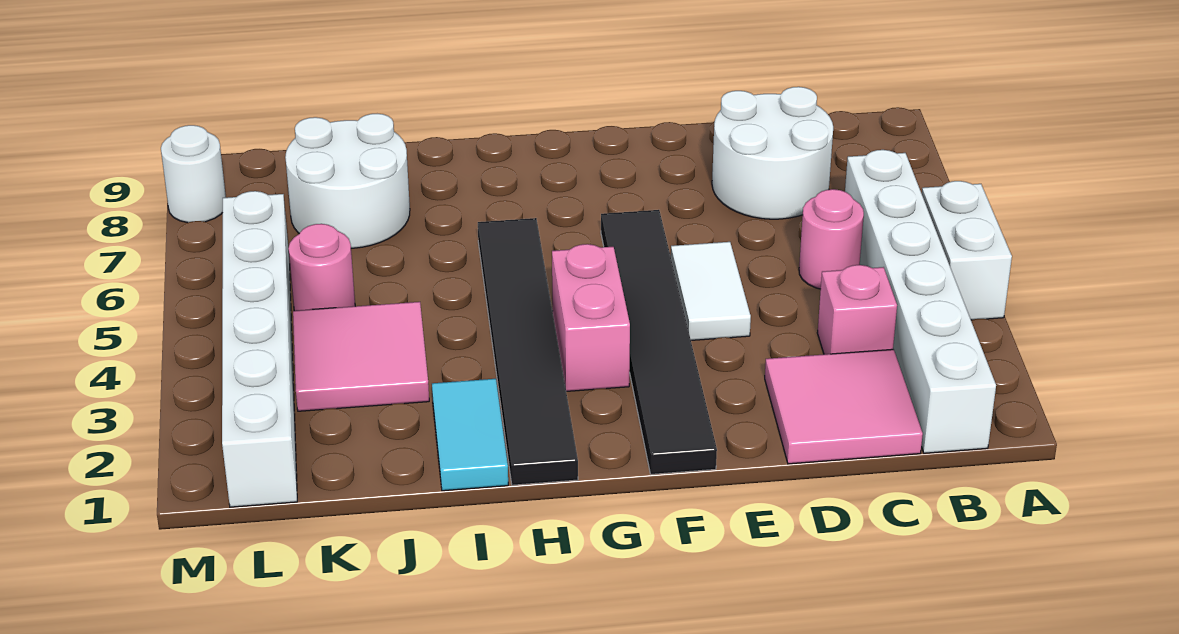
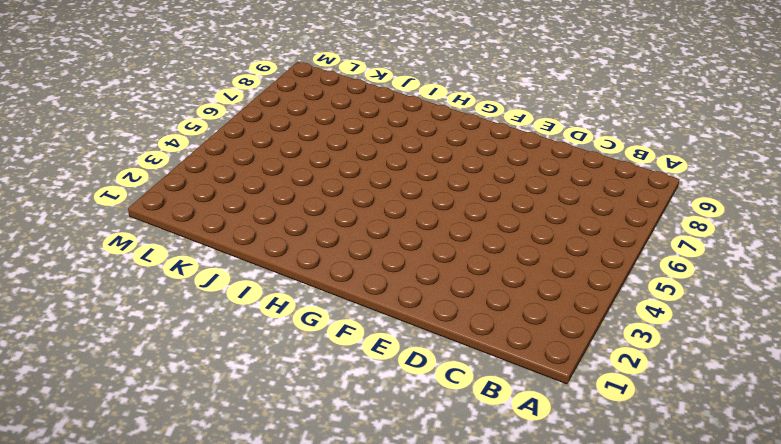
none -> white brick A4:A5 level 1
none -> white brick B1:B6 level 1
none -> pink tile C1:D2 level 1

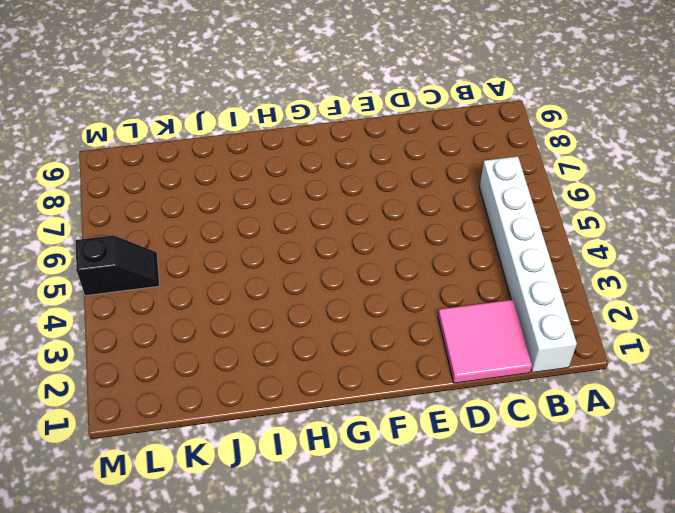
black slope L5:M5 level 1 top M -> white brick L1:L6 level 1
none -> white brick A4:A5 level 1
none -> pink brick C3 level 1
none -> pink round brick C5 level 1

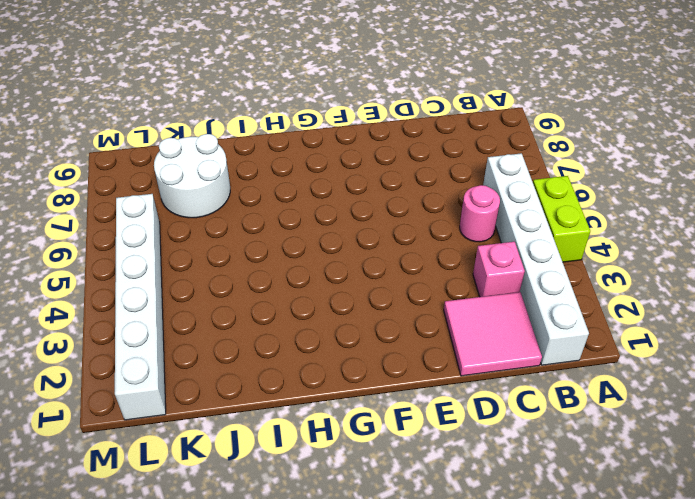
lime brick A4:A5 level 1 -> white brick A4:A5 level 1
none -> white round brick C7:D8 level 1
none -> white tile E4:E5 level 1
none -> black tile F1:F6 level 1

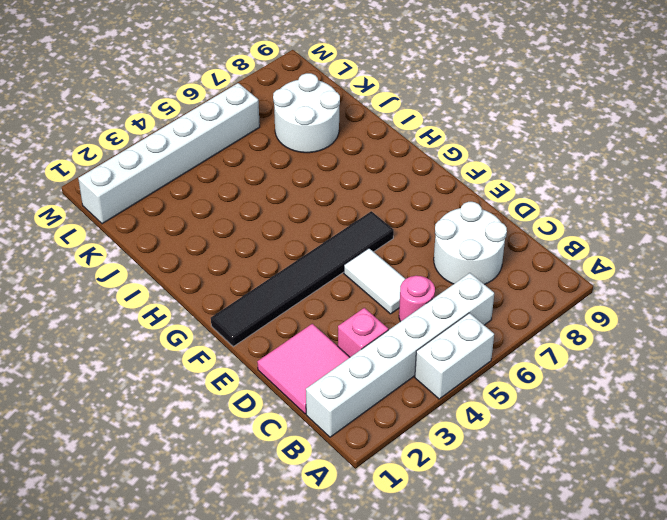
white tile D5:E5 level 1 -> white tile E4:E5 level 1
none -> pink brick G3:G4 level 1
none -> black tile H1:H6 level 1
none -> cyan tile I1:I2 level 1

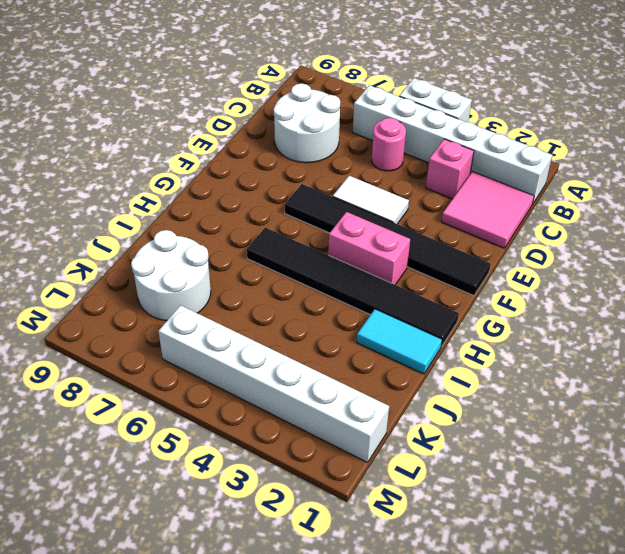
none -> pink tile J3:K4 level 1
none -> pink round brick K5 level 1
none -> white round brick M8 level 1

